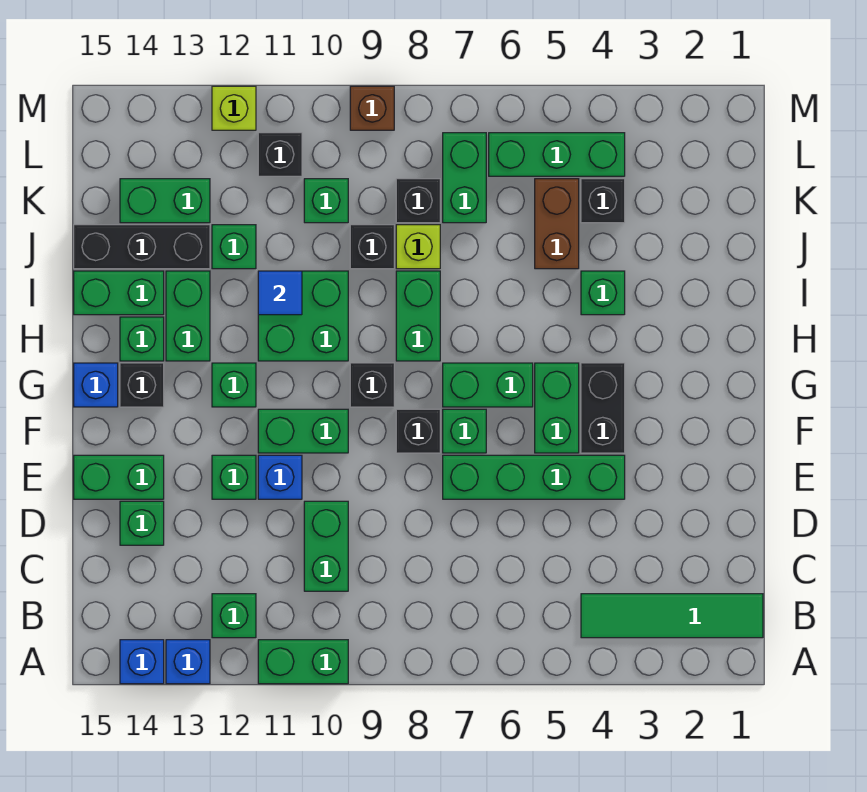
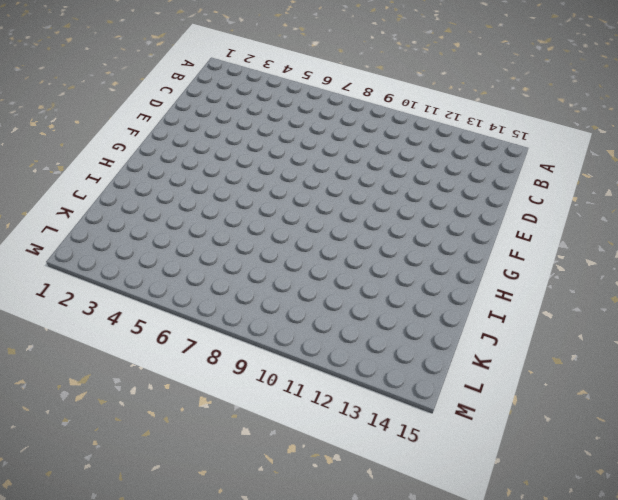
none -> green brick A10:A11 level 1
none -> blue brick A13 level 1
none -> blue brick A14 level 1
none -> green tile B1:B4 level 1

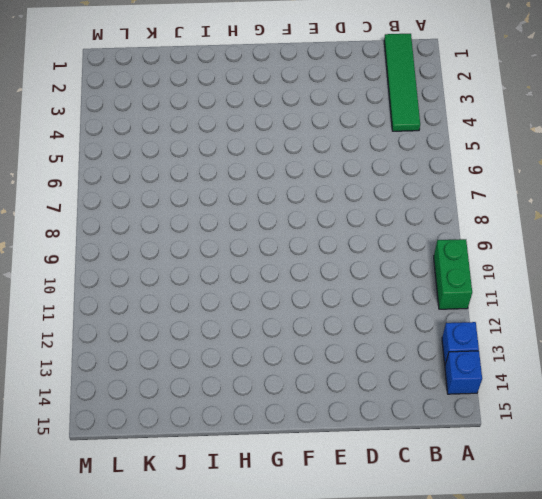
none -> green brick B12 level 1
none -> green brick C10:D10 level 1
none -> green brick D14 level 1
none -> green brick E4:E7 level 1

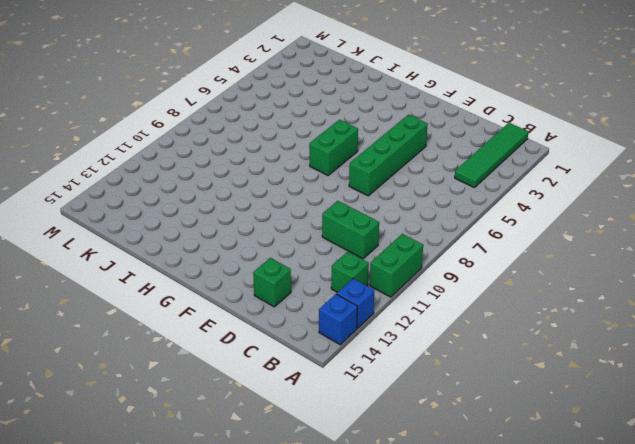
none -> blue brick E11 level 1
none -> green brick E12 level 1
none -> green brick E14:E15 level 1
none -> black brick F4:G4 level 1

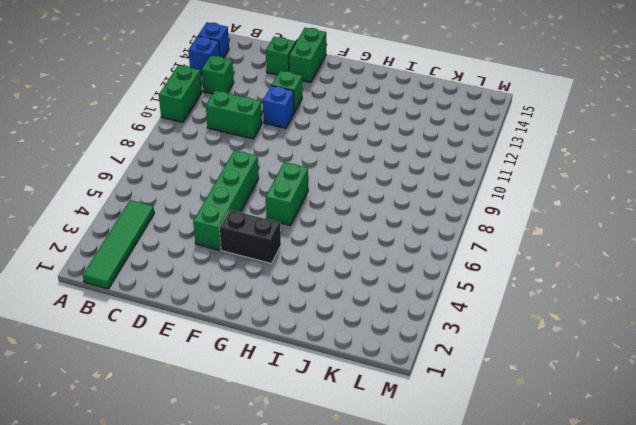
none -> green brick F5:G5 level 1
none -> green brick F7 level 1
none -> black brick F8 level 1
none -> green brick F10:F11 level 1

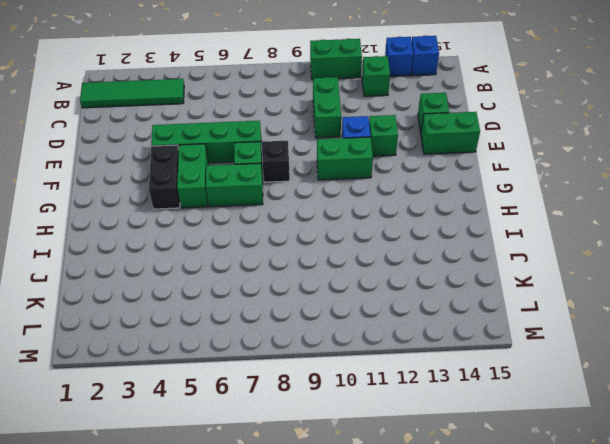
none -> black brick G9 level 1
none -> green brick G12 level 1
none -> black brick G14 level 1
none -> blue brick G15 level 1

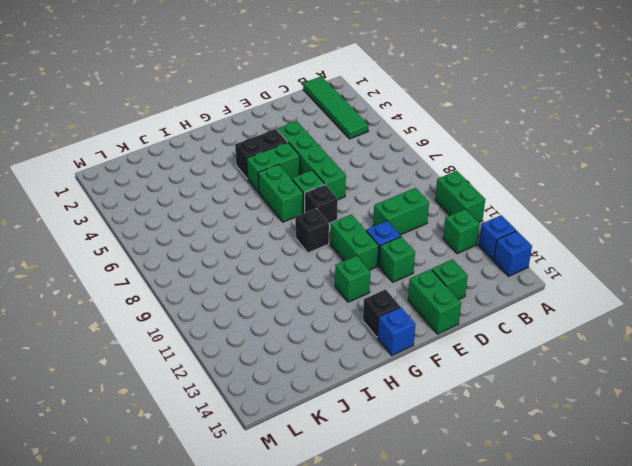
none -> green brick H8:I8 level 1
none -> green brick H10:I11 level 1
none -> green brick H13:I13 level 1
none -> green brick H14 level 1

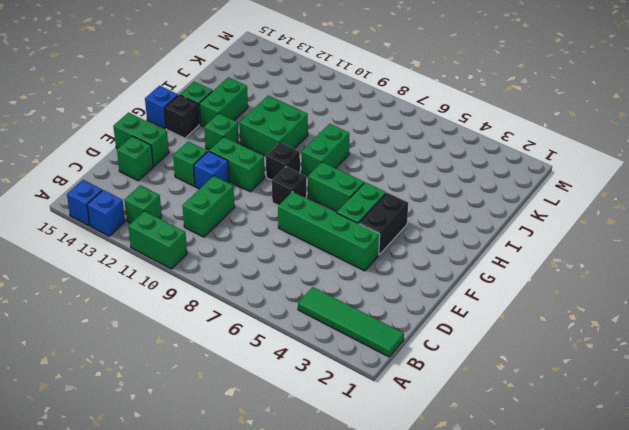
none -> green brick F7 level 1
none -> green brick I4 level 1
none -> green brick I14:I15 level 1
none -> brown brick J5:K5 level 1

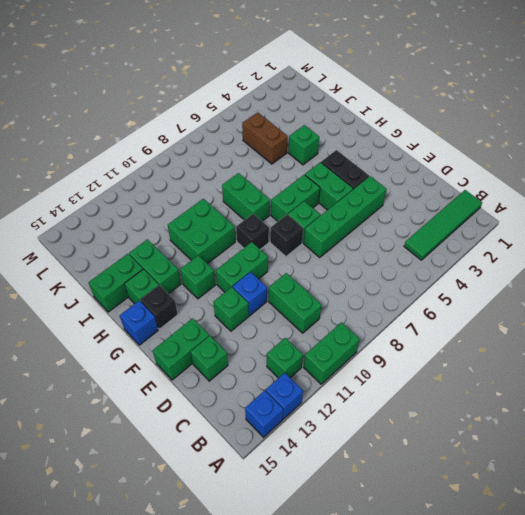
none -> lime brick J8 level 1
none -> black brick J9 level 1
none -> green brick J12 level 1
none -> black brick J13:J15 level 1

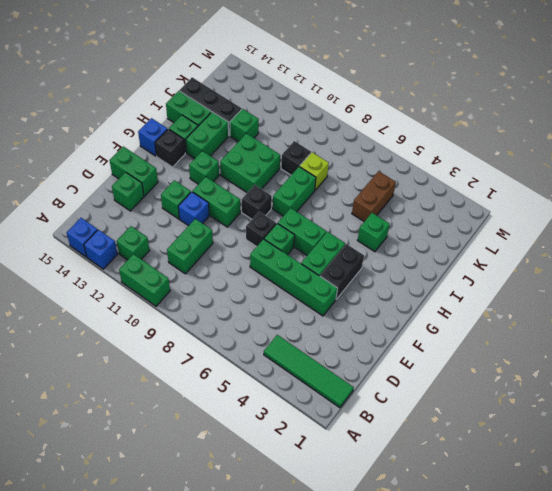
none -> black brick K4 level 1
none -> green brick K7:L7 level 1
none -> black brick K8 level 1
none -> green brick K10 level 1

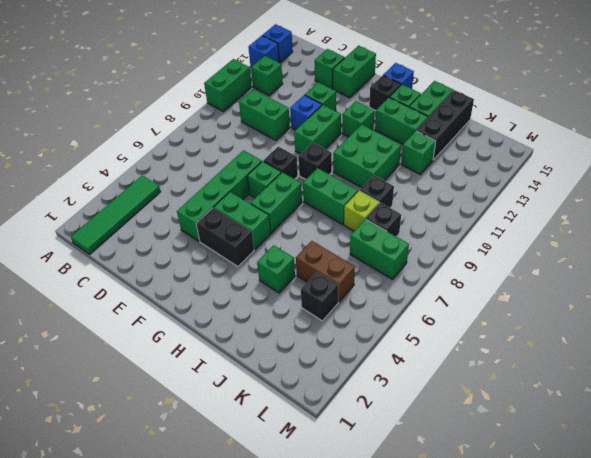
none -> green brick K10 level 1
none -> green brick K13:K14 level 1
none -> green brick L4:L6 level 1
none -> black brick L11 level 1

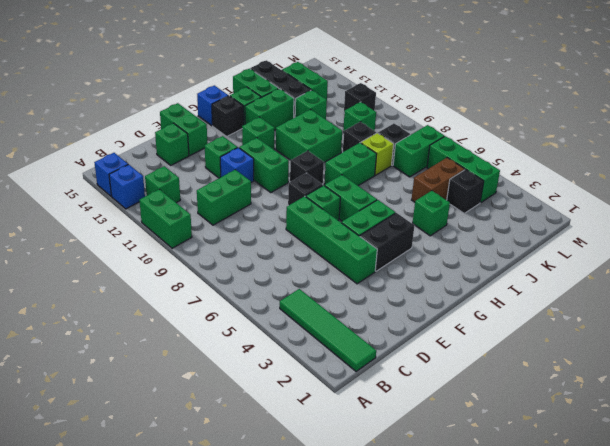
none -> brown brick M9 level 1
none -> lime brick M12 level 1
none -> blue tile I11 level 2

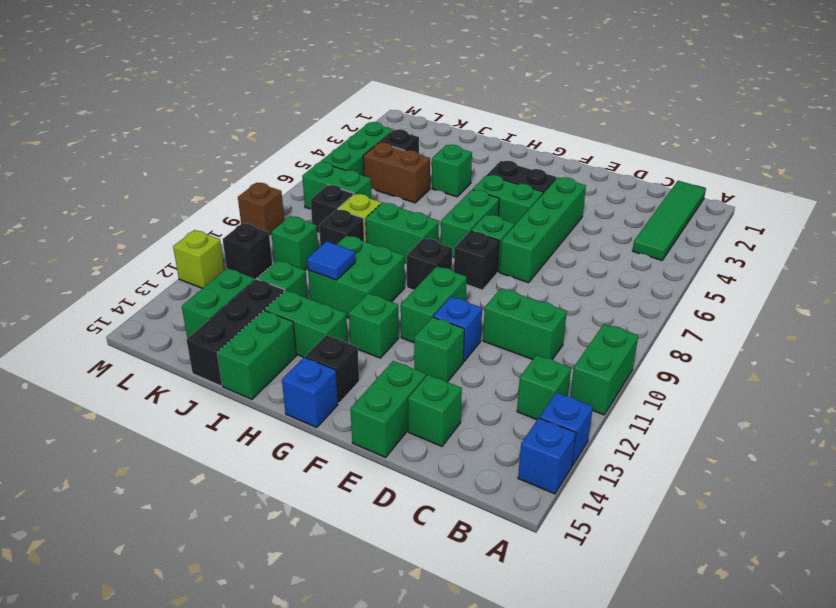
none -> green brick H14 level 1

